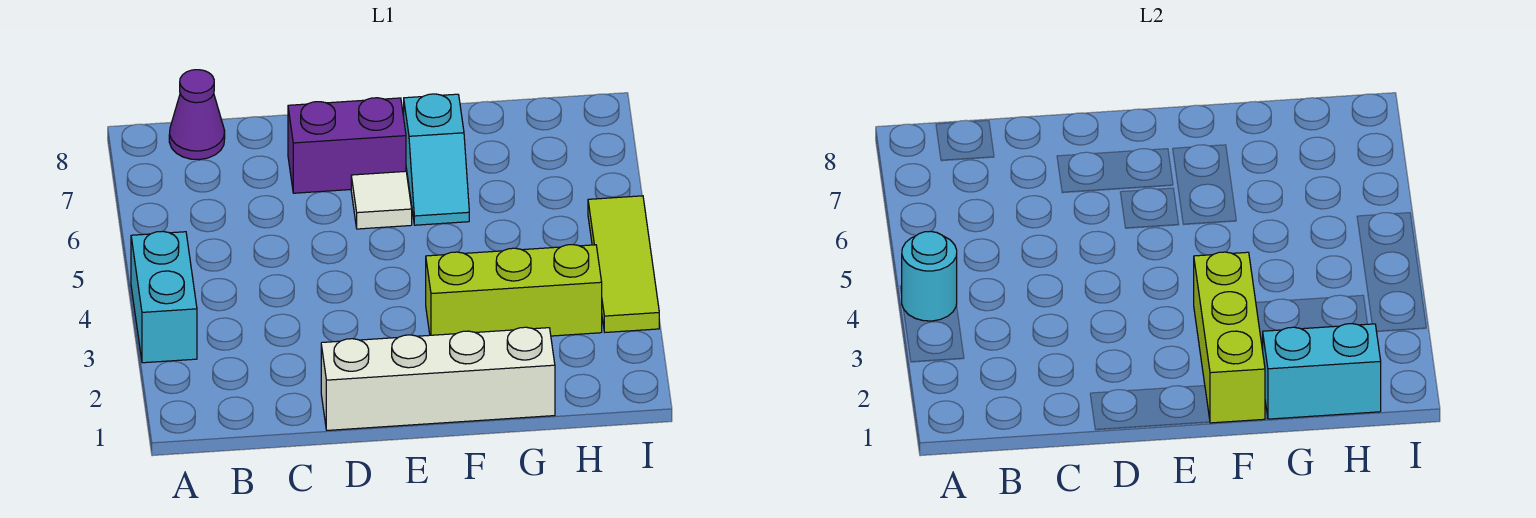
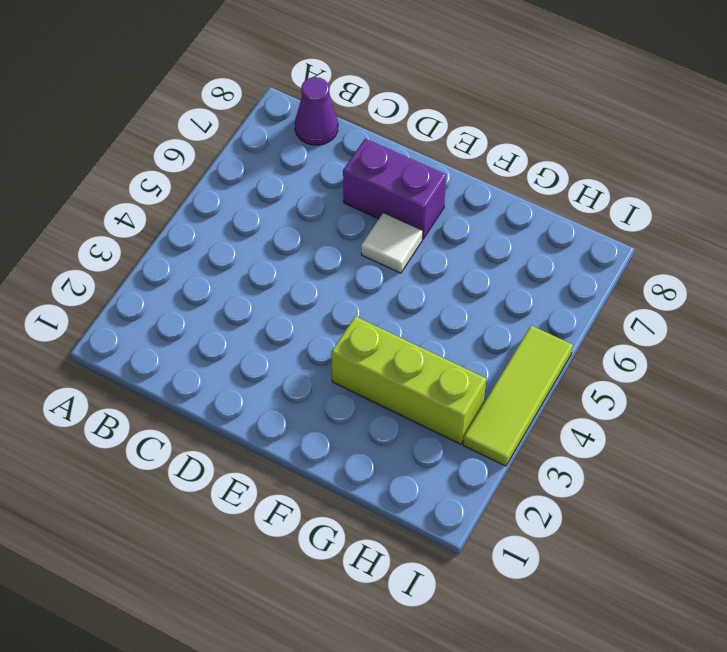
none -> cyan brick A3:A4 level 1
none -> white brick D1:G1 level 1

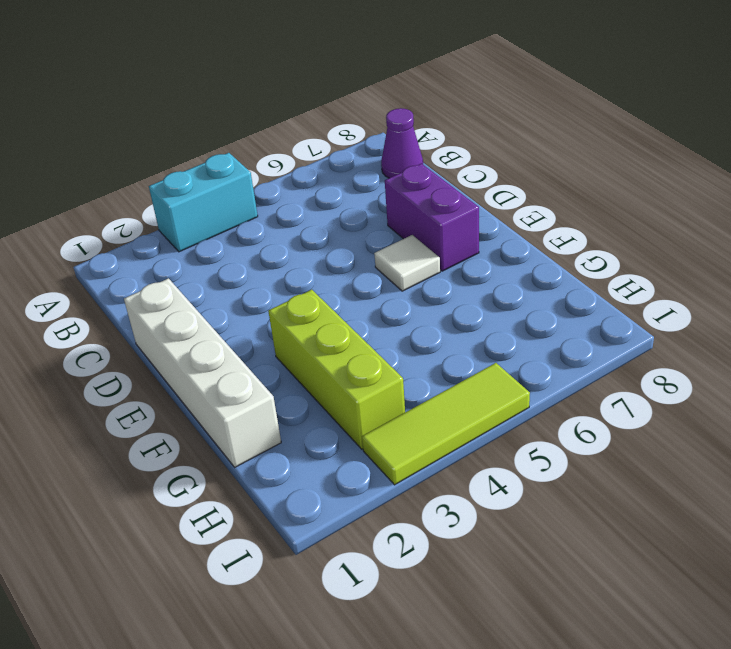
none -> cyan slope F6:F7 level 1 top 7
none -> cyan round brick A4 level 2

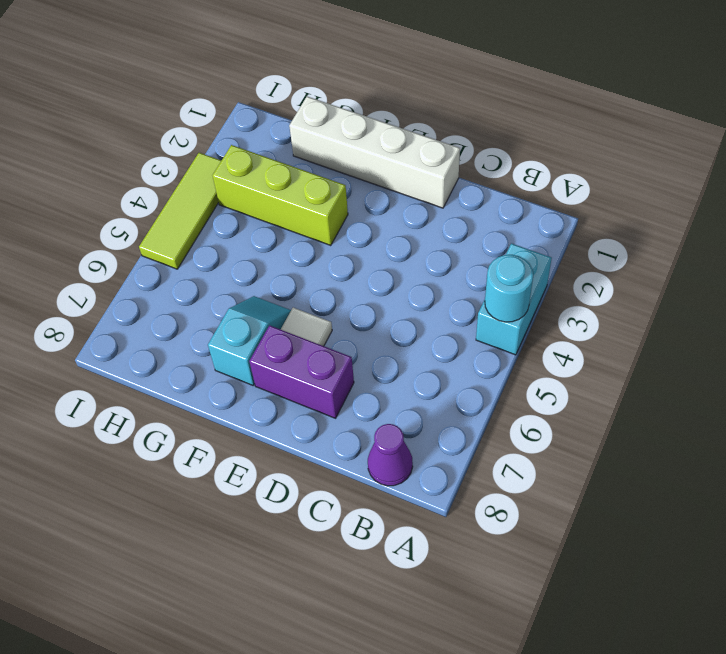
none -> lime brick F1:F3 level 2
none -> cyan brick G1:H1 level 2

